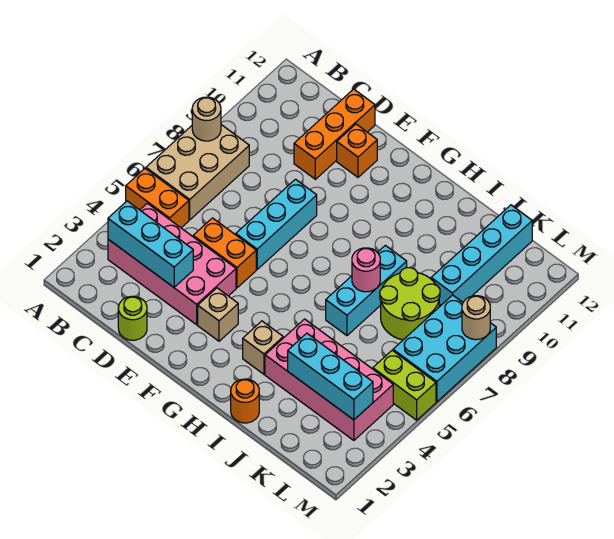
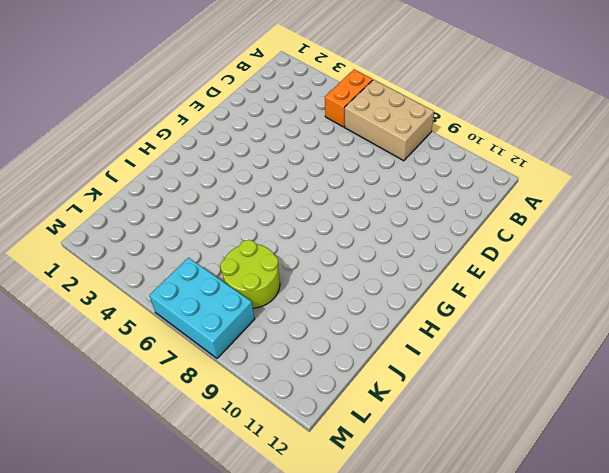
none -> pink brick B3:E4 level 1
none -> lime round brick D1 level 1
none -> orange brick D5:E5 level 1

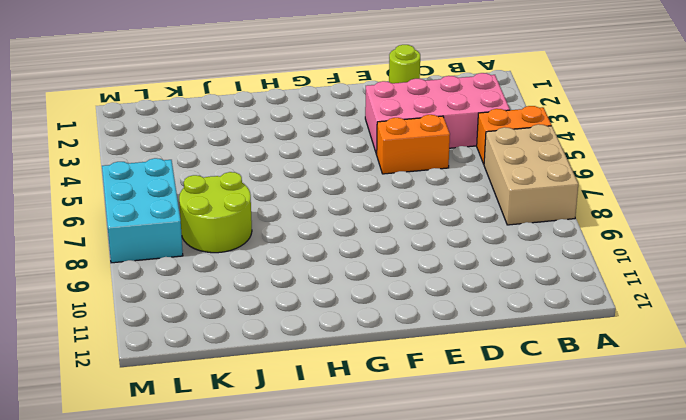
none -> orange brick D10:D12 level 1
none -> cyan brick E6:E8 level 1
none -> orange brick E11 level 1

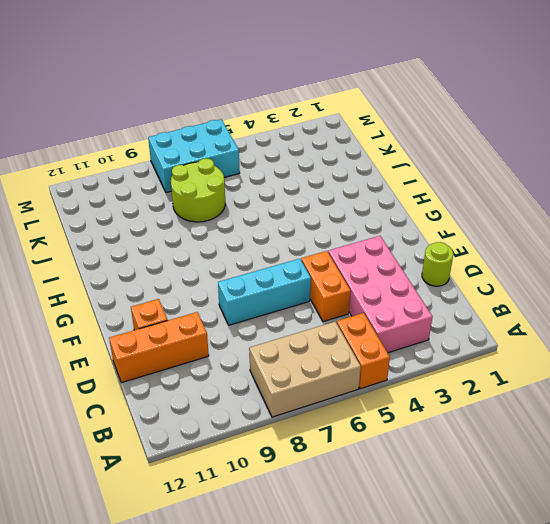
none -> tan brick F3 level 1
none -> tan brick H3 level 1
none -> orange round brick I1 level 1

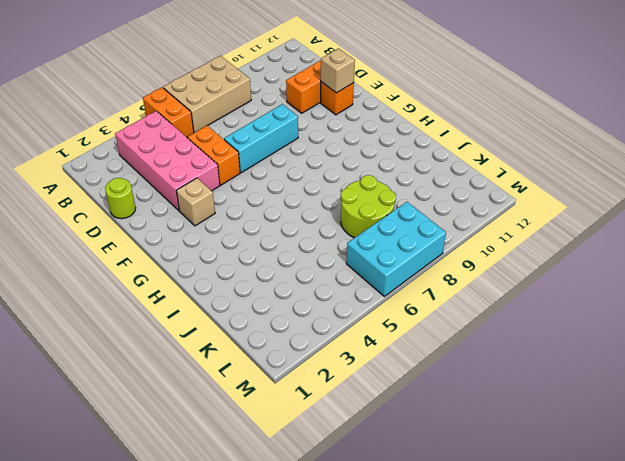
tan brick E11 level 2 -> tan brick H3 level 1
none -> orange round brick I1 level 1
none -> pink brick I3:L4 level 1
none -> cyan brick I6:I8 level 1

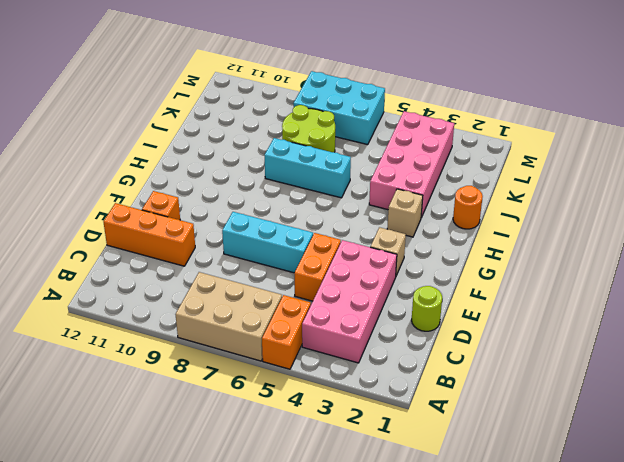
none -> cyan brick K9:K12 level 1
none -> lime brick L5:M5 level 1
none -> tan round brick A8 level 2

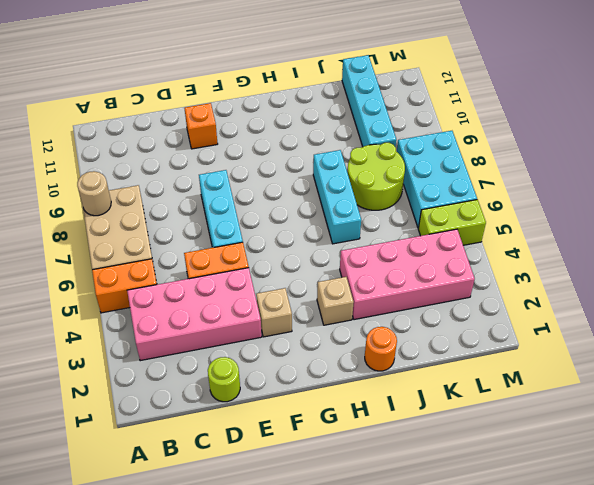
none -> orange brick D10:D12 level 1
none -> cyan brick B3:D3 level 2
none -> pink round brick I7 level 2

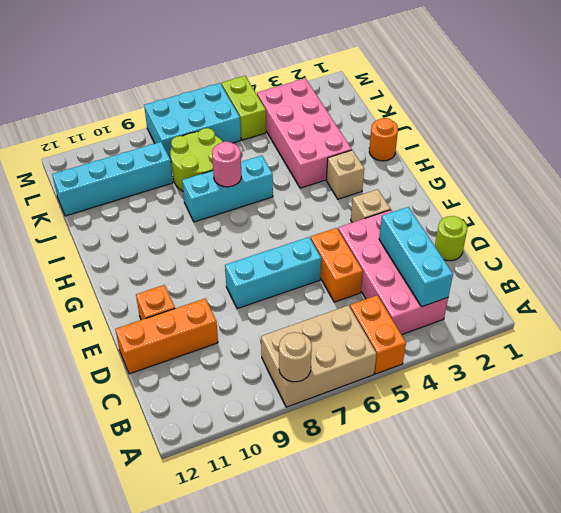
none -> cyan brick J3:L3 level 2
none -> tan round brick M8 level 2

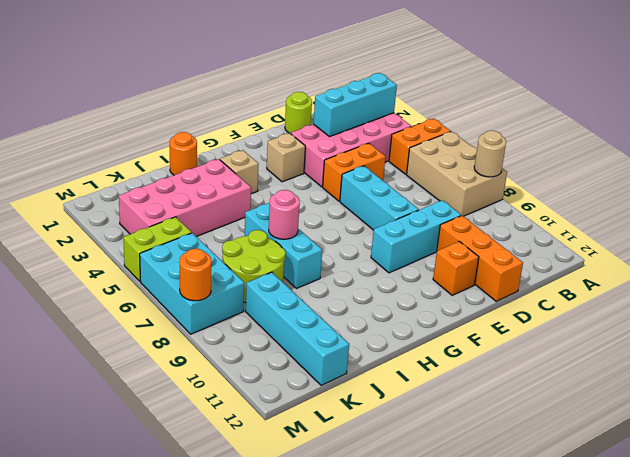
cyan brick D9:F9 level 1 -> cyan brick J3:L3 level 2
orange round brick M8 level 2 -> tan round brick M8 level 2

